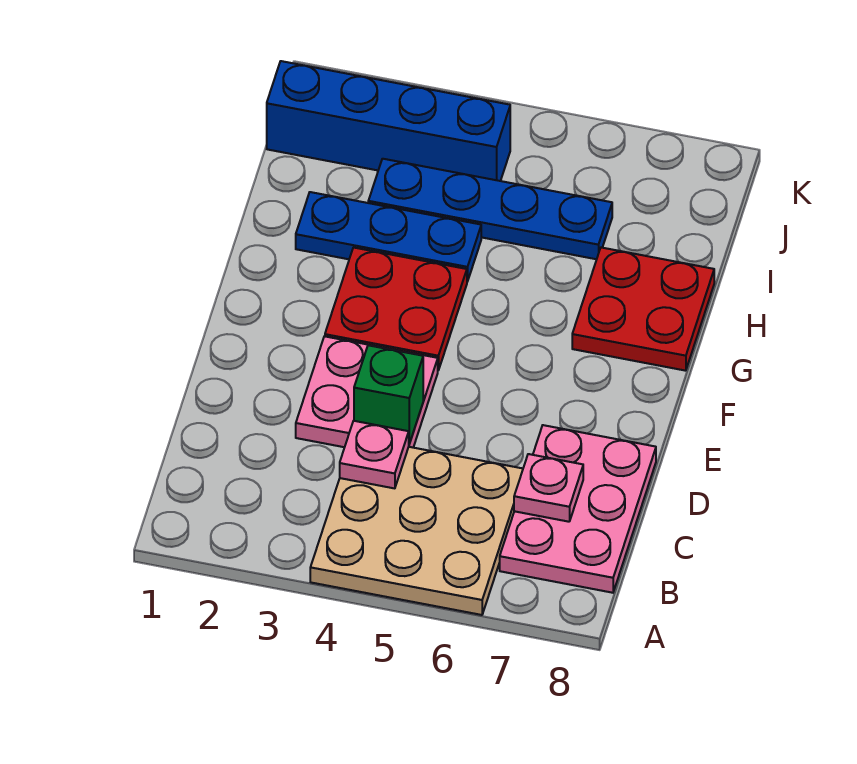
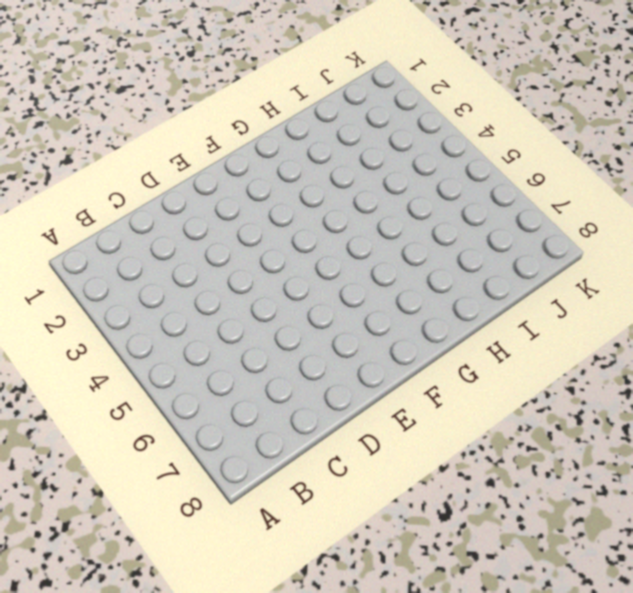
none -> tan plate A4:C6 level 1
none -> pink plate B7:D8 level 1

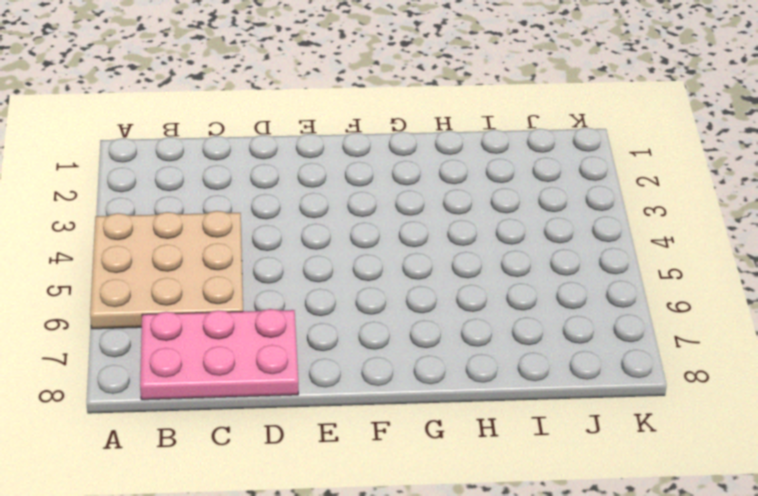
none -> pink plate D3:E4 level 1
none -> red plate F3:G4 level 1

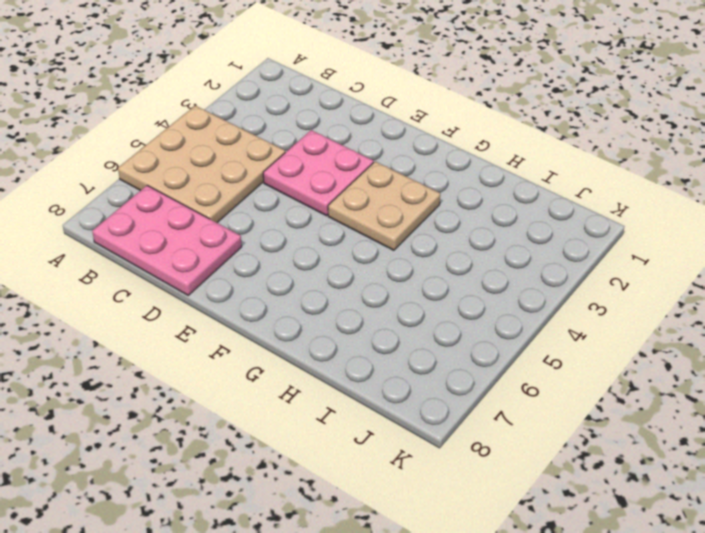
tan plate F3:G4 level 1 -> red plate F3:G4 level 1
none -> red plate G7:H8 level 1
none -> blue plate H2:H4 level 1

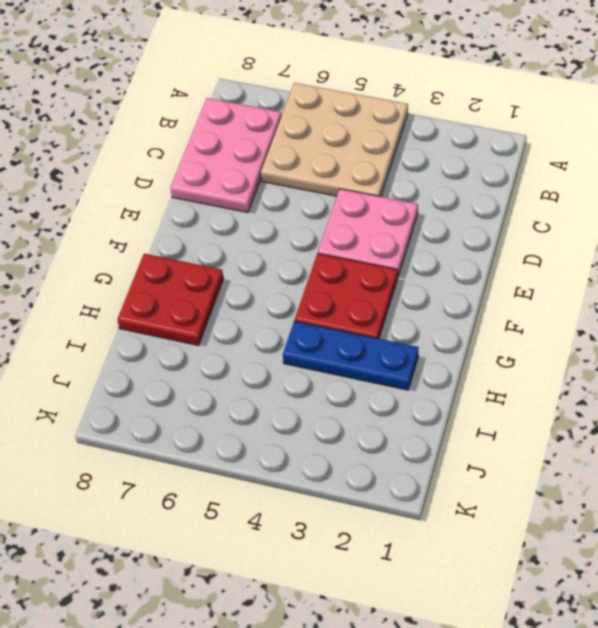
none -> blue plate I3:I6 level 1
none -> blue brick J1:J4 level 1

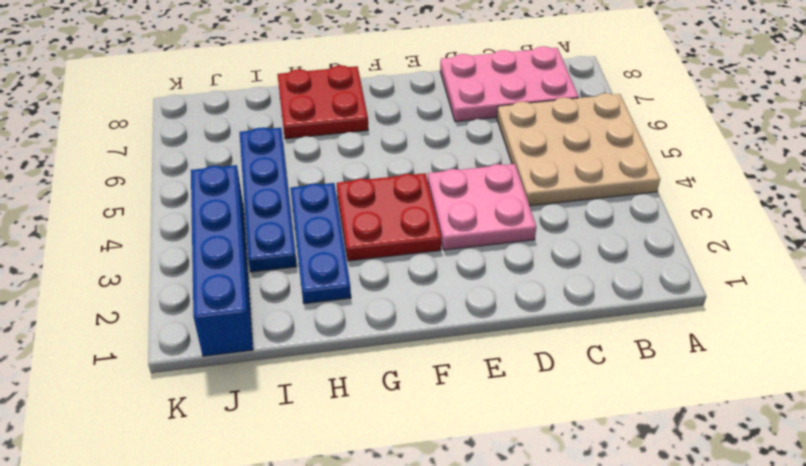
none -> pink plate C4 level 2
none -> pink plate C7 level 2

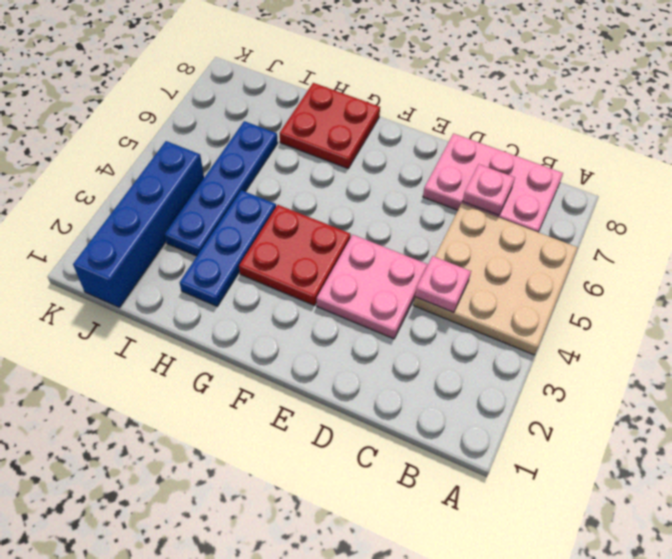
none -> green brick D4 level 2

